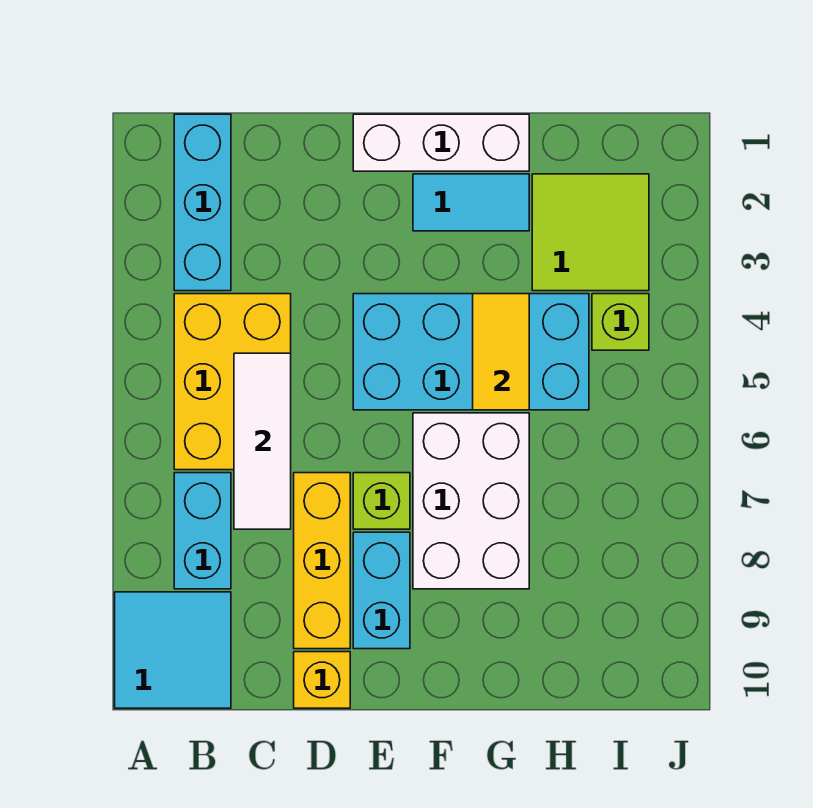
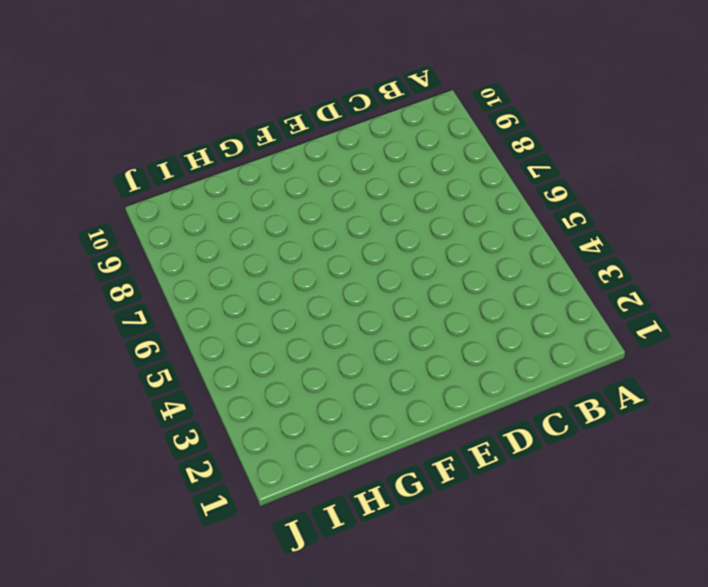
none -> cyan tile A9:B10 level 1
none -> cyan brick B1:B3 level 1
none -> yellow brick B4:C6 level 1

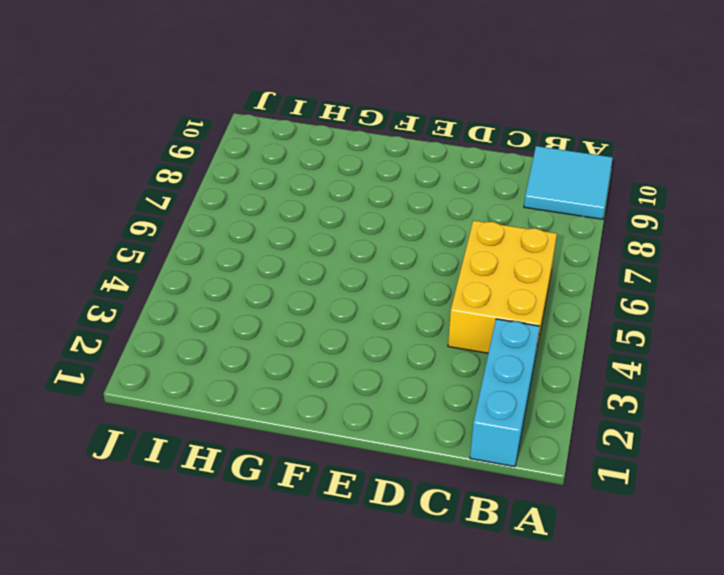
none -> cyan brick B7:B8 level 1
none -> yellow brick D7:D9 level 1
none -> yellow brick D10 level 1

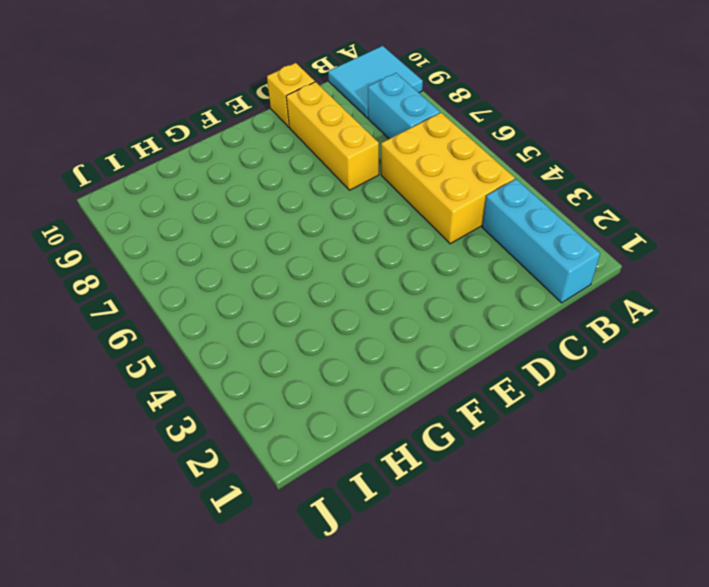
none -> white brick E1:G1 level 1
none -> cyan brick E4:H5 level 1
none -> lime brick E7 level 1

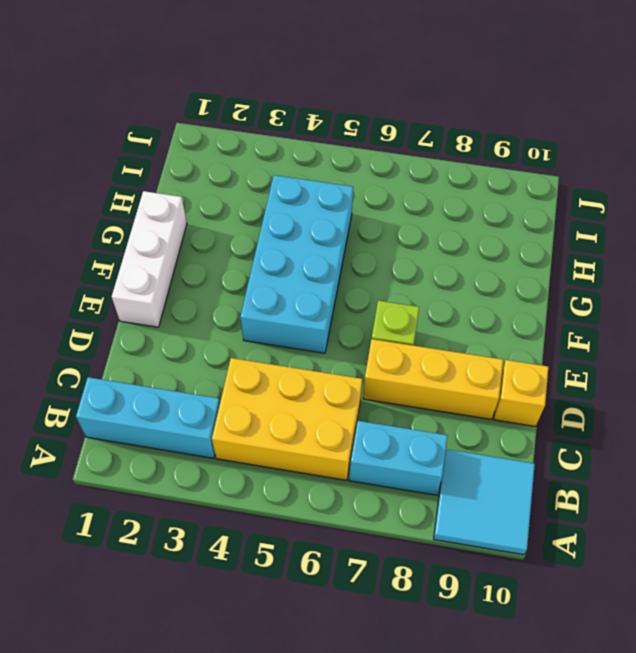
none -> cyan brick E8:E9 level 1
none -> cyan tile F2:G2 level 1
none -> white brick F6:G8 level 1

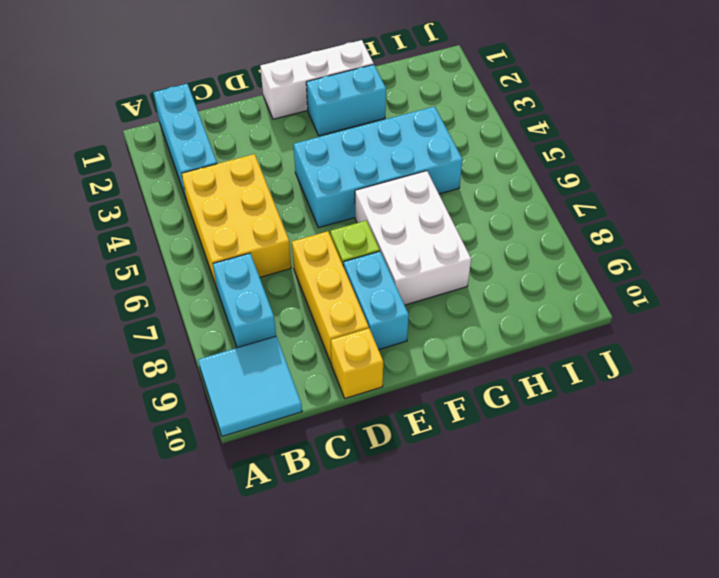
cyan brick F2:G2 level 1 -> cyan tile F2:G2 level 1
none -> lime tile H2:I3 level 1
none -> lime brick I4 level 1
none -> white tile C5:C7 level 2

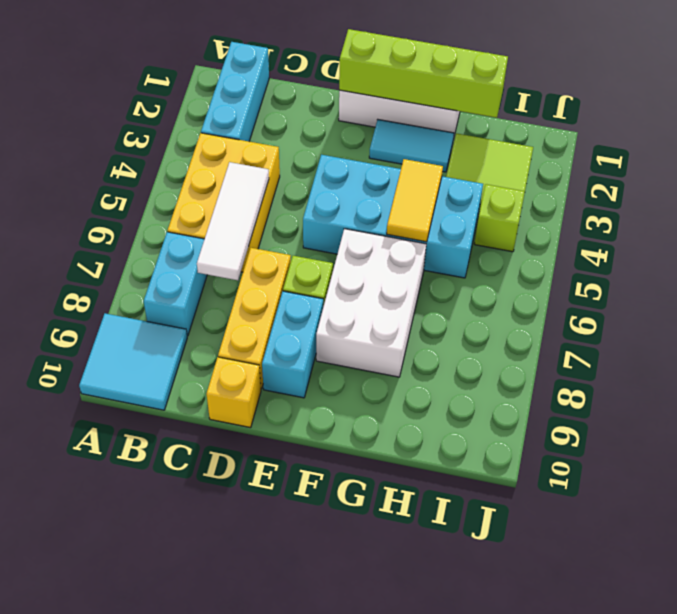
lime brick E1:H1 level 2 -> none

